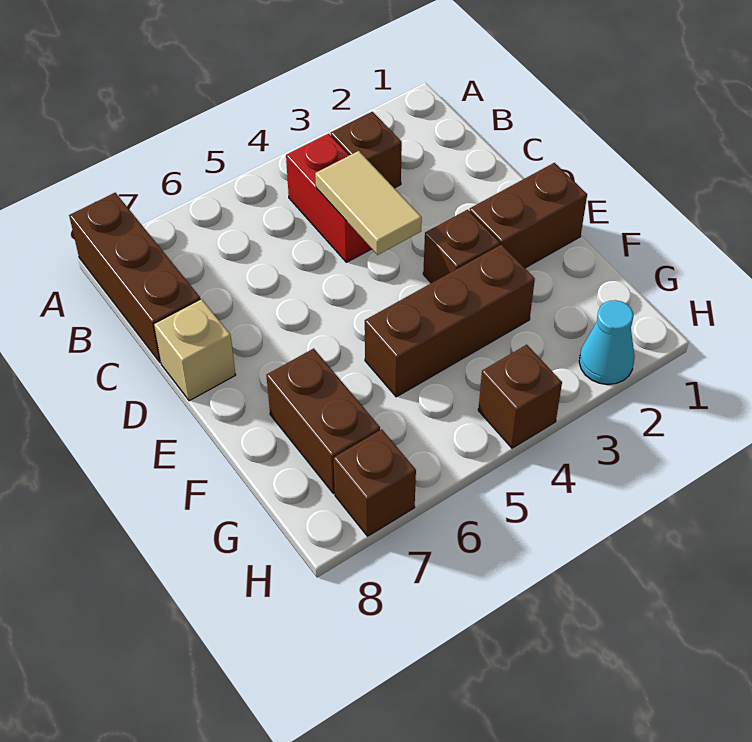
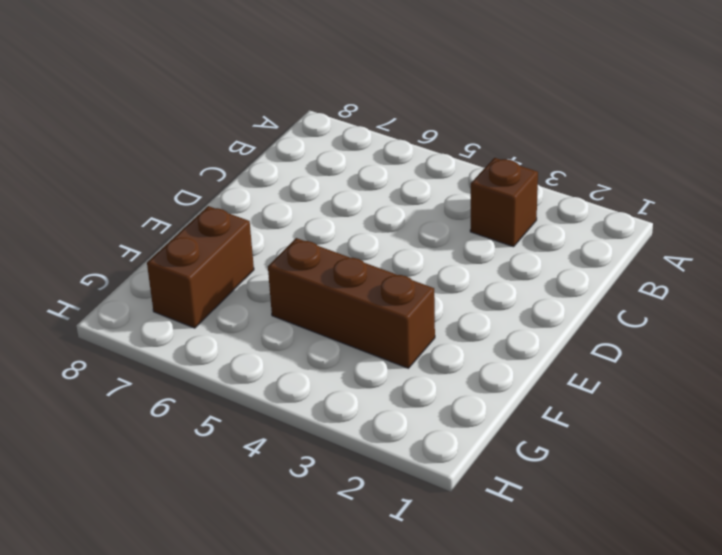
none -> brown brick A8:C8 level 1
none -> red brick B4:C4 level 1
none -> tan brick D8 level 1

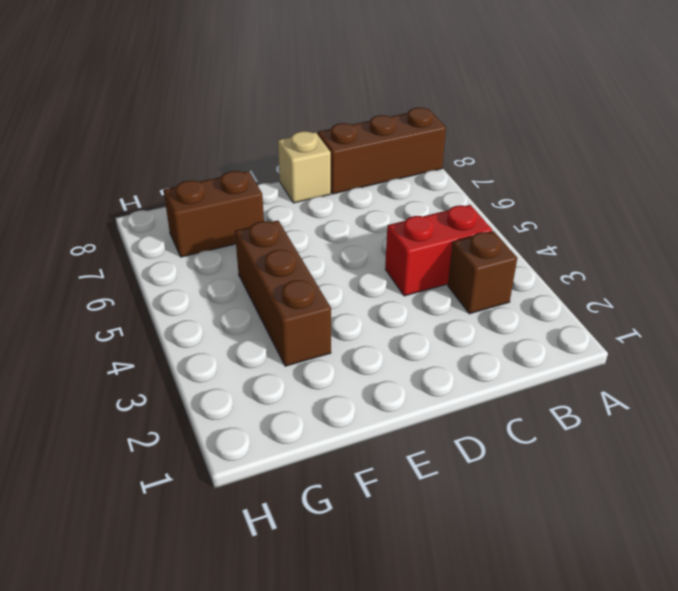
none -> brown brick E1:E2 level 1
none -> brown brick E3 level 1
none -> cyan cone H2 level 1

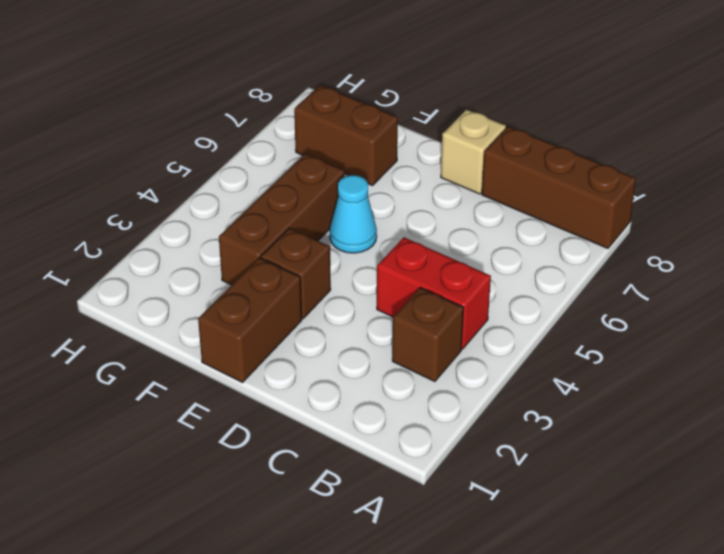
cyan cone E5 level 1 -> cyan cone H2 level 1
none -> brown brick H4 level 1
none -> brown brick H7 level 1
none -> tan tile C4:D4 level 2

